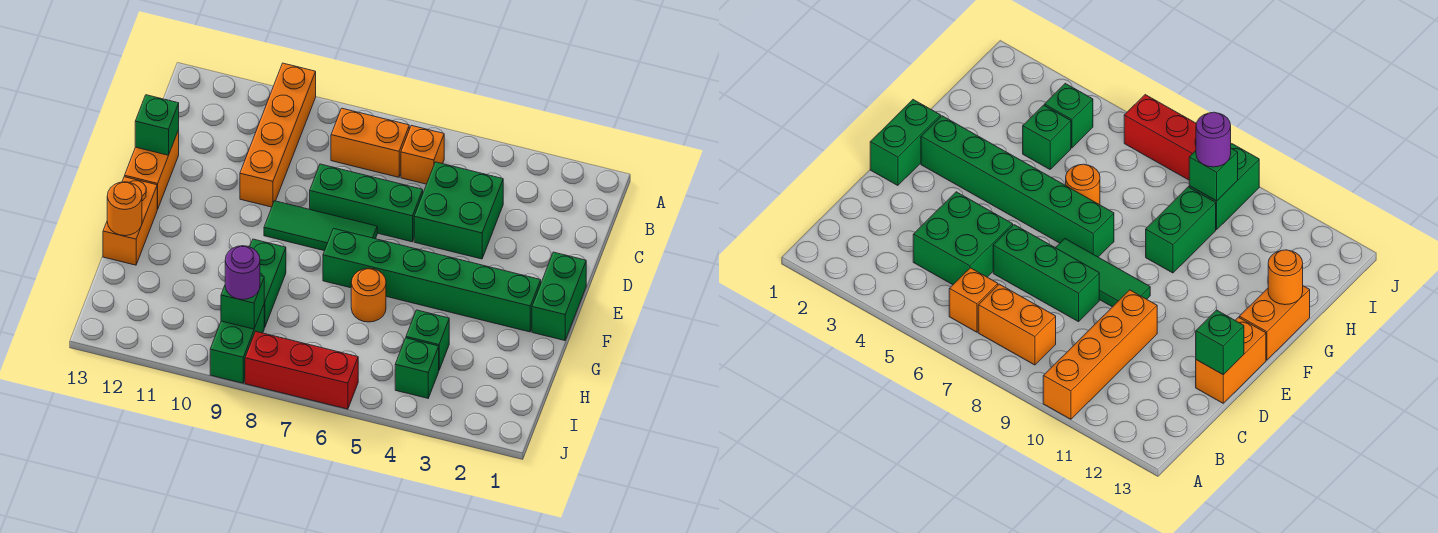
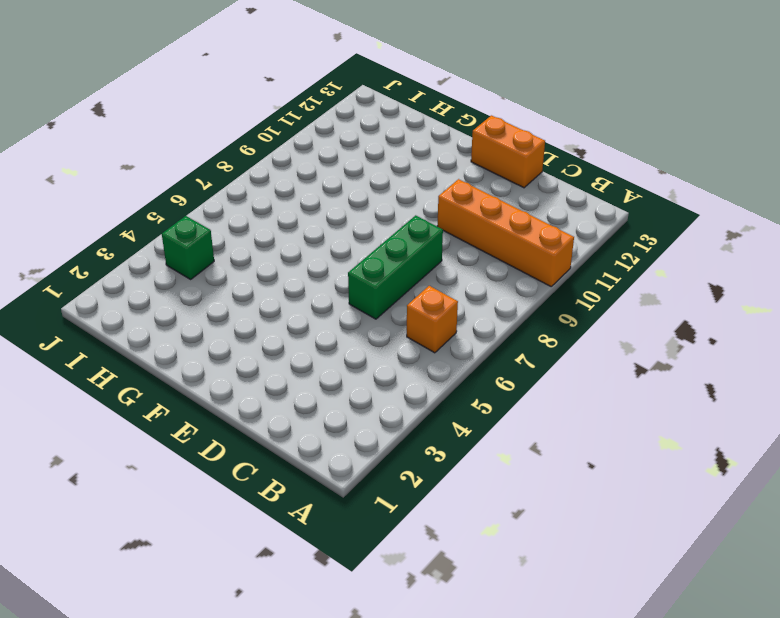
none -> orange brick B7:B8 level 1
none -> green brick C4:D5 level 1
none -> green brick E1:F1 level 1

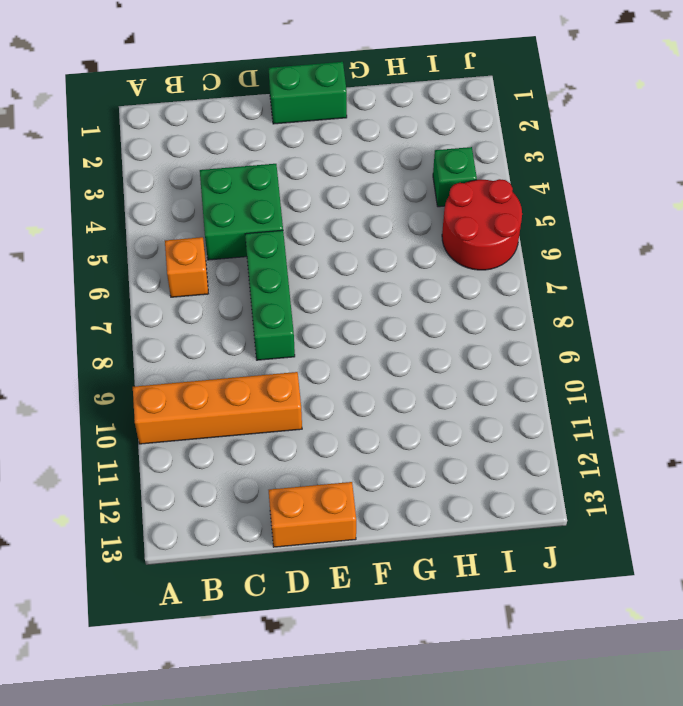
red round brick I5:J6 level 1 -> red brick J6:J8 level 1
none -> orange brick B7:B8 level 1
none -> green tile E7:E9 level 1
none -> green brick F2:F7 level 1

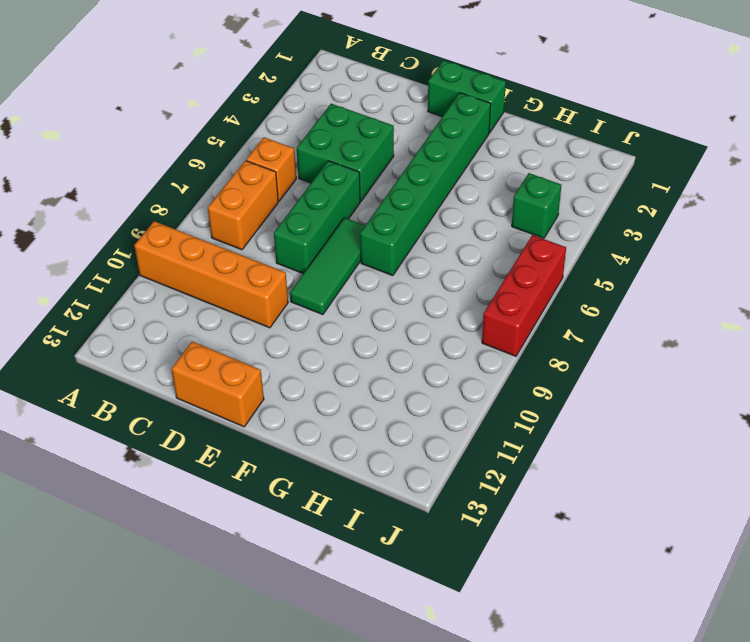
none -> orange brick F13:G13 level 1
none -> orange round brick G6 level 1
none -> green brick G9:H9 level 1

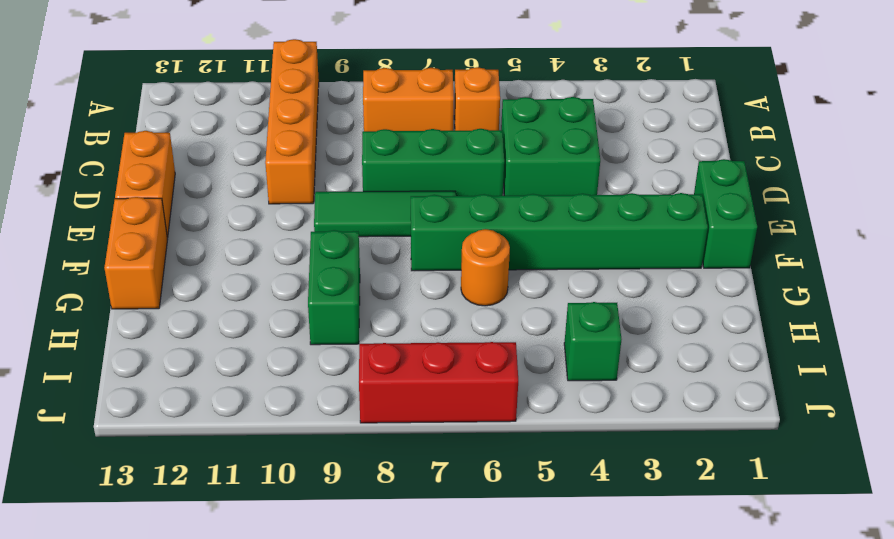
none -> green brick H4 level 1
none -> green brick I9:J9 level 1
none -> green brick D13 level 2

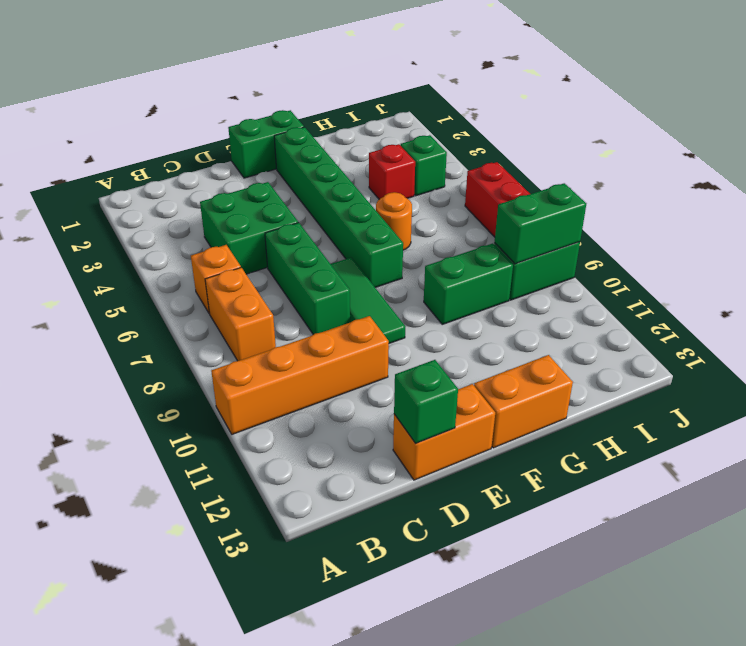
red brick H4 level 1 -> green brick H4 level 1
green brick I9:J9 level 2 -> green brick I9 level 2
none -> orange round brick G13 level 2
none -> purple round brick I9 level 3

